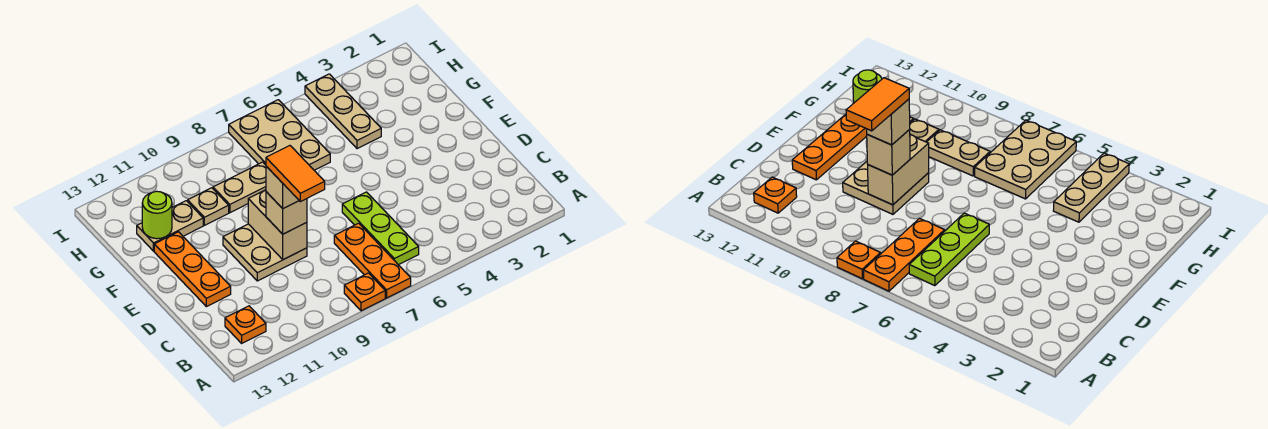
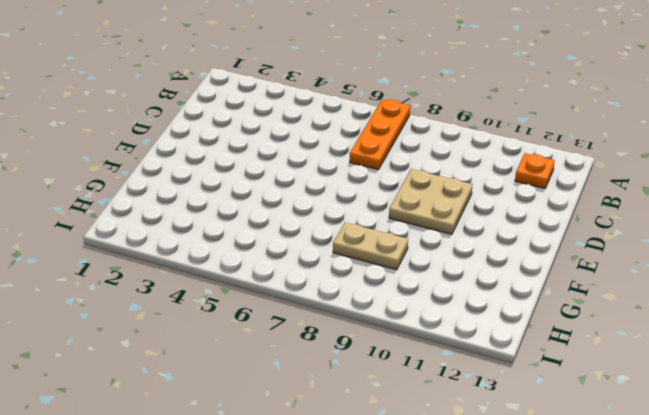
none -> orange plate A8 level 1
none -> lime plate B6:D6 level 1
none -> orange plate D12:F12 level 1

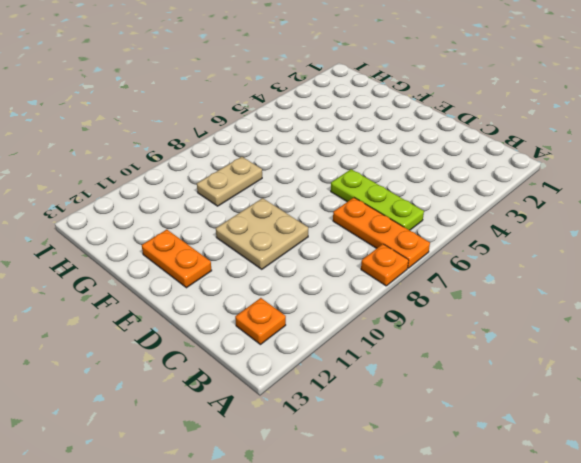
orange plate E12:F12 level 1 -> orange plate D12:F12 level 1
none -> tan plate G4:I4 level 1
none -> tan plate G6:I7 level 1
none -> tan plate G10 level 1

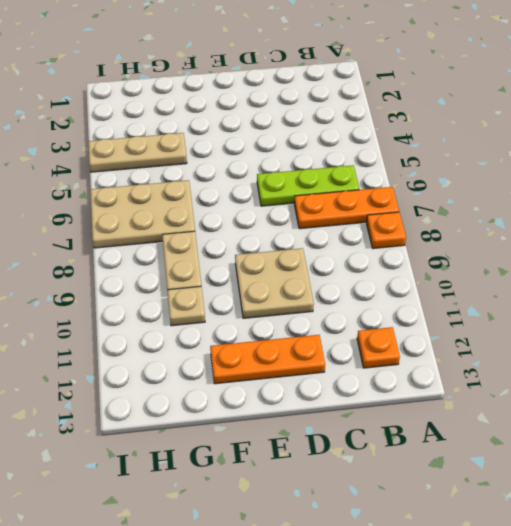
none -> tan plate G11:G12 level 1
none -> tan brick D9:E9 level 2
none -> lime round brick G12 level 2

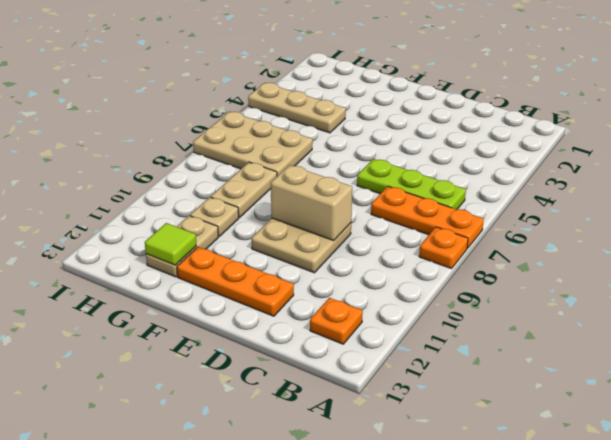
lime tile G12 level 2 -> lime round brick G12 level 2
none -> tan brick D9 level 3
none -> tan brick D9 level 4
none -> orange tile C9:D9 level 5

